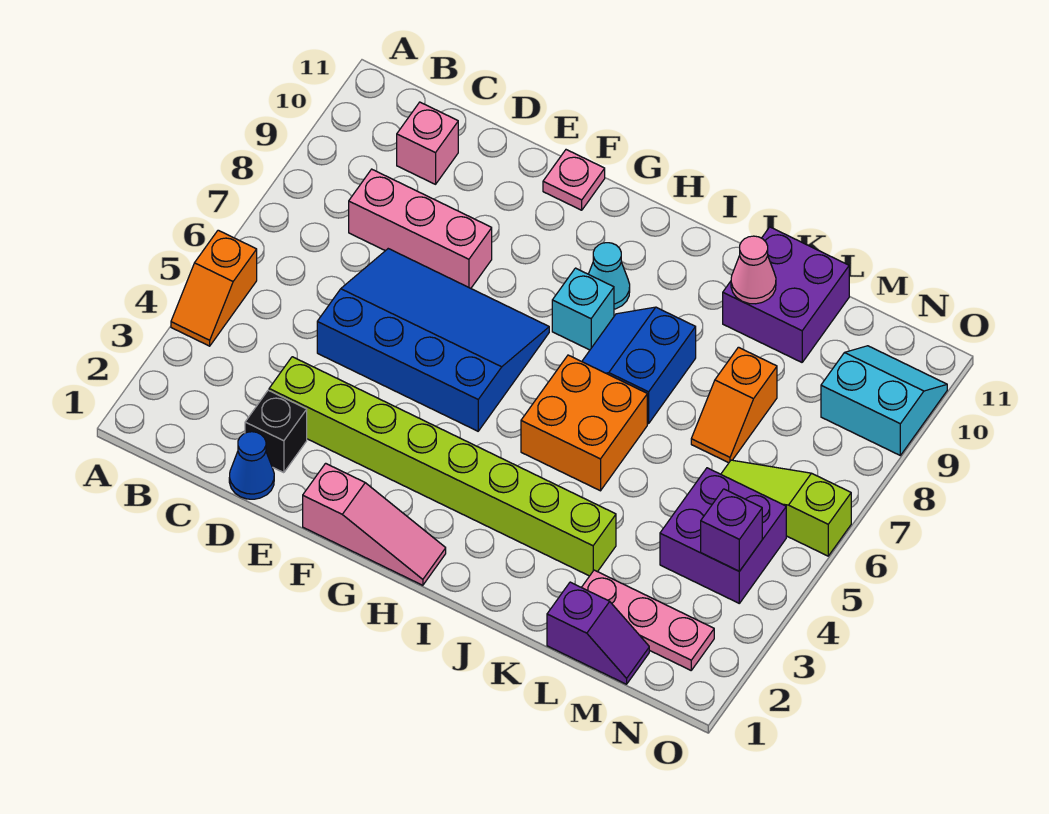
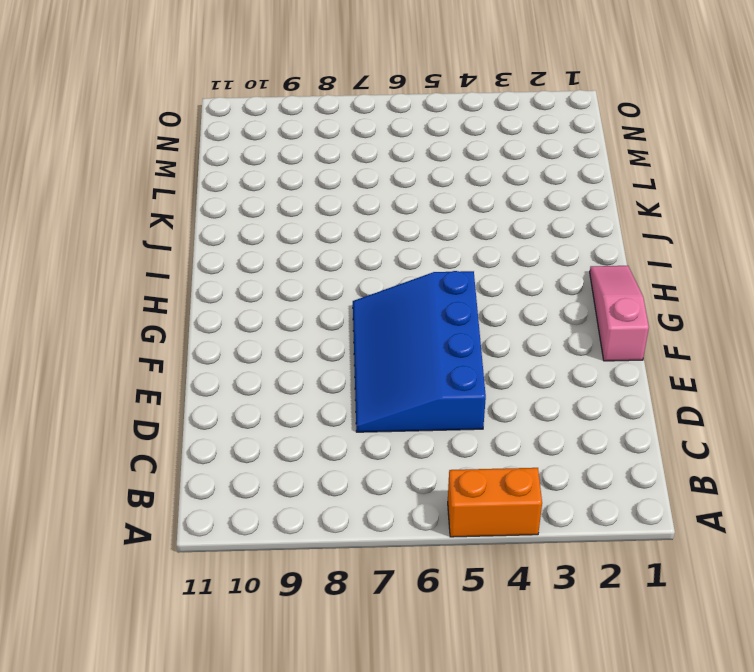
orange brick A4:A5 level 1 -> orange slope A4:A5 level 1 top 5
none -> pink brick C8:E8 level 1
none -> pink brick C10 level 1
none -> blue cone D1 level 1

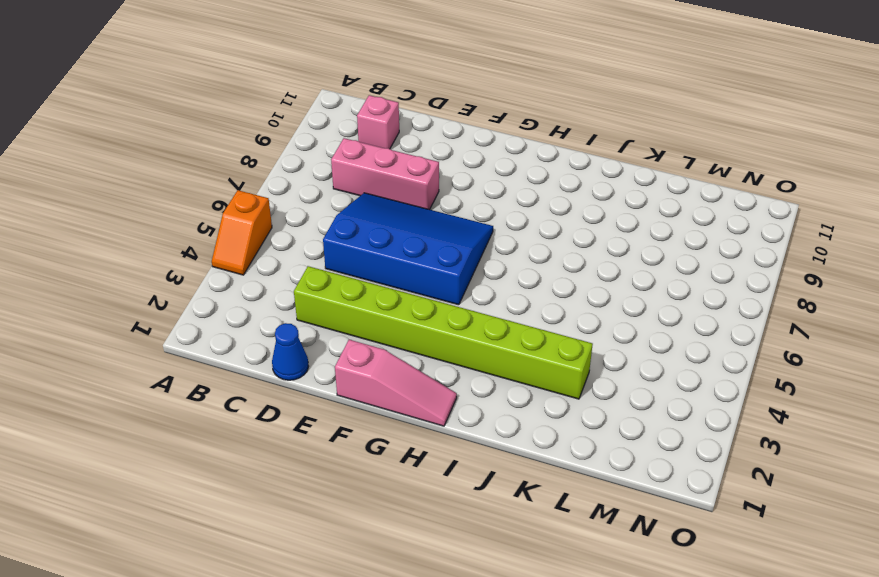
none -> black brick D2 level 1
none -> pink plate F11 level 1
none -> cyan brick H8 level 1

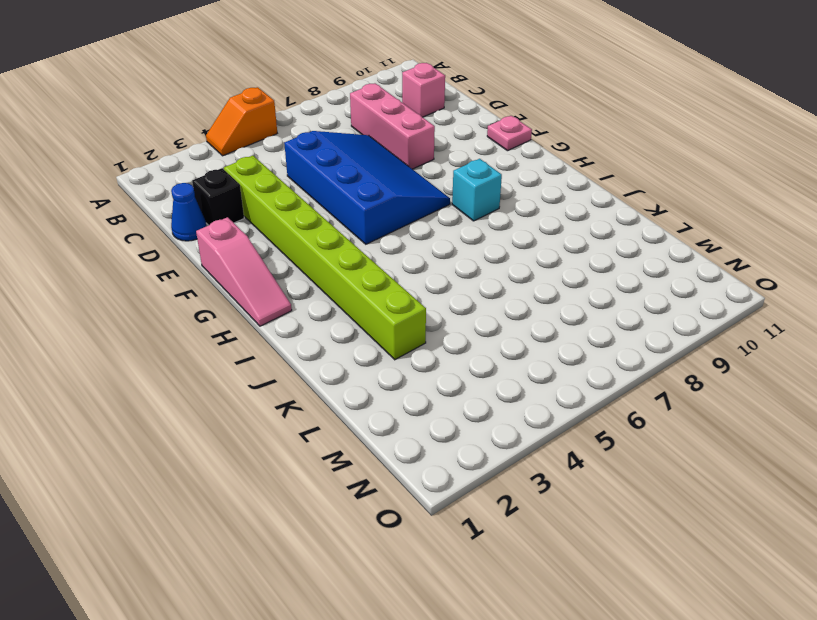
none -> cyan cone H9 level 1
none -> orange brick I5:J6 level 1
none -> blue slope I7:J8 level 1 top J

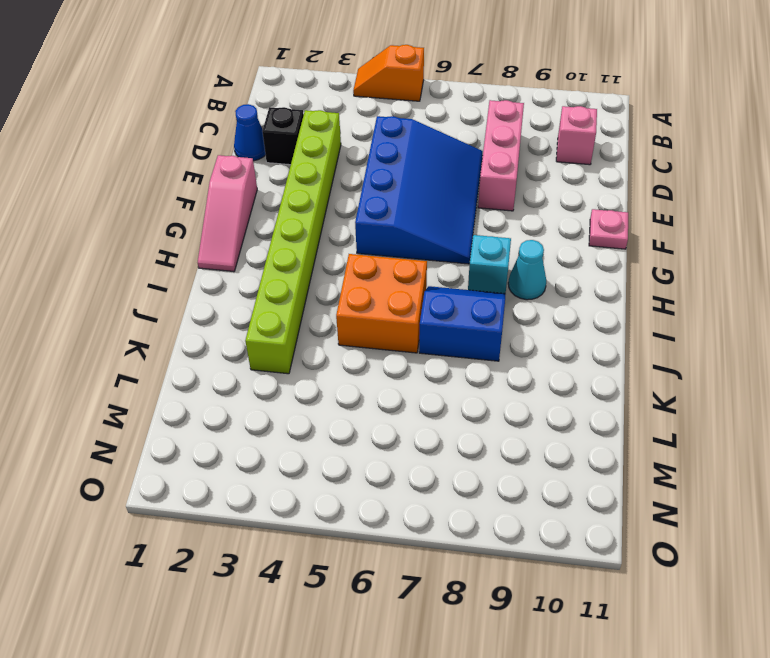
none -> purple brick K10:L11 level 1
none -> purple slope L1:M1 level 1 top L
none -> pink plate L2:N2 level 1

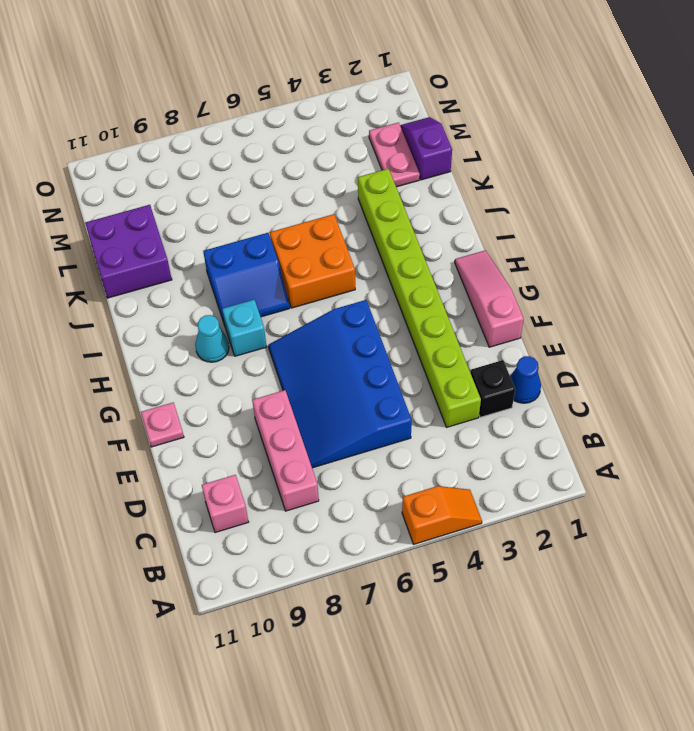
pink plate L2:M2 level 1 -> pink plate L2:N2 level 1
none -> orange slope L7:L8 level 1 top 8
none -> purple brick M4:N5 level 1
none -> lime slope M6:O6 level 1 top O

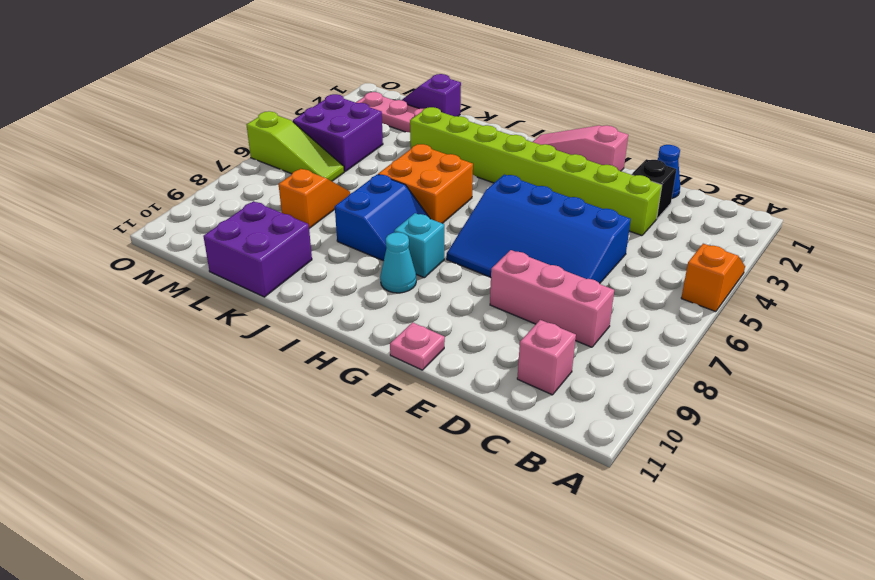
none -> cyan slope N9:O10 level 1 top 9
none -> pink cone K10 level 2
none -> purple brick N4 level 2

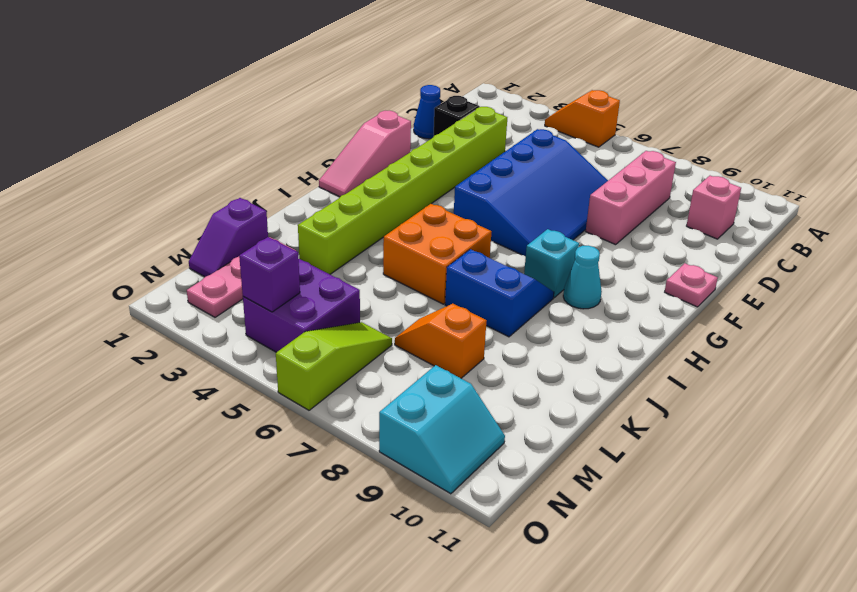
none -> purple brick K10:L11 level 1
none -> pink cone K10 level 2

